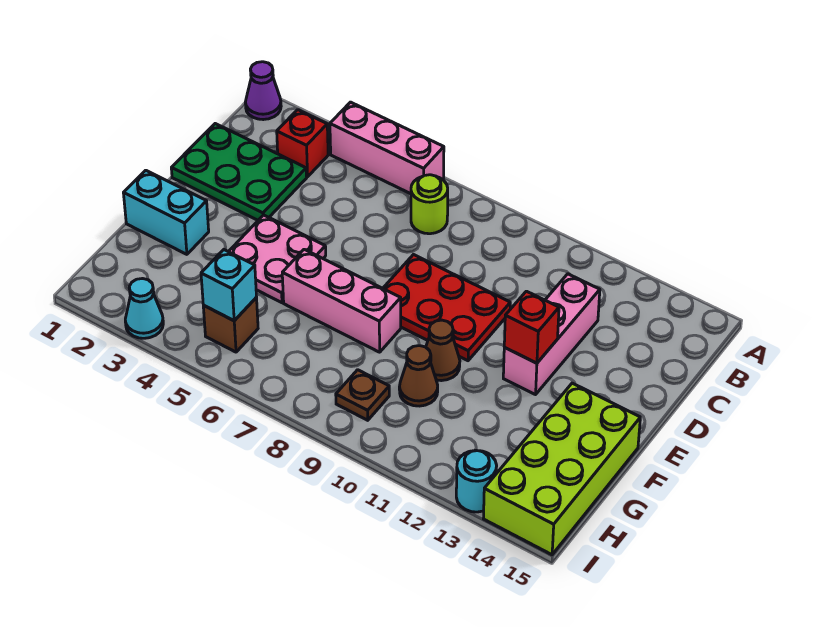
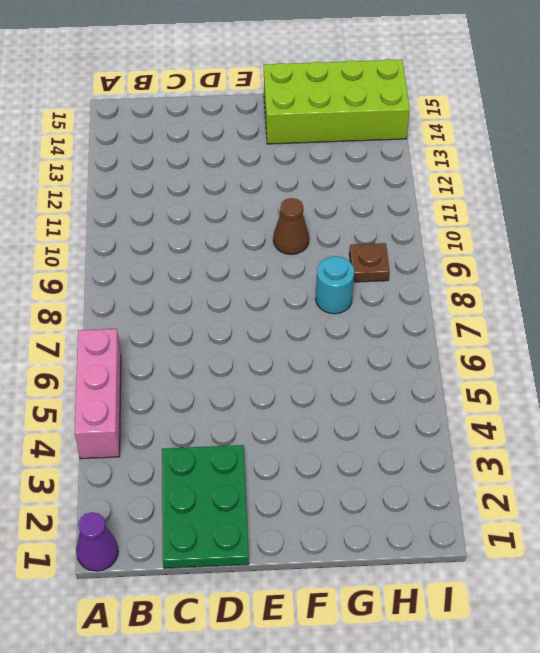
cyan round brick G8 level 1 -> cyan round brick I13 level 1
none -> red brick B3 level 1
none -> lime round brick B7 level 1
none -> pink brick C12:E12 level 1

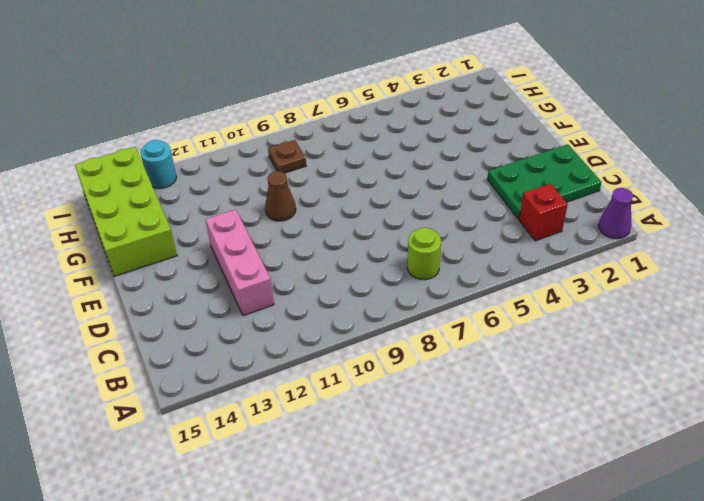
none -> pink brick A4:A6 level 1
none -> red plate D8:E10 level 1
none -> pink plate E4:F5 level 1

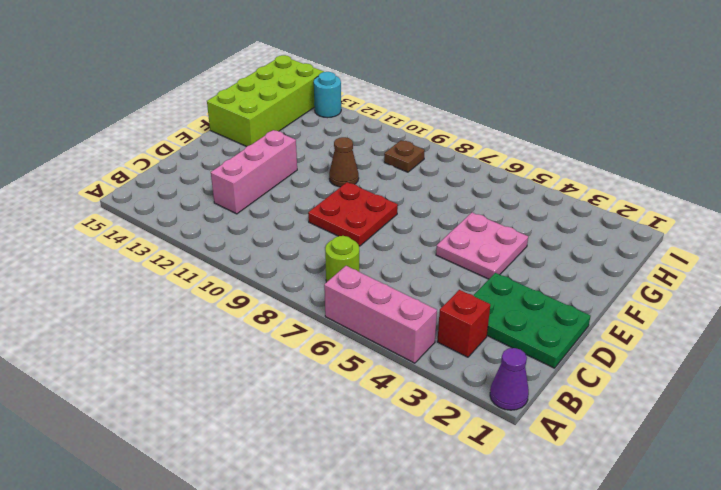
red plate D8:E9 level 1 -> red plate D8:E10 level 1
none -> cyan brick F1:F2 level 1
none -> pink brick F6:F8 level 1
none -> brown cone G10 level 1

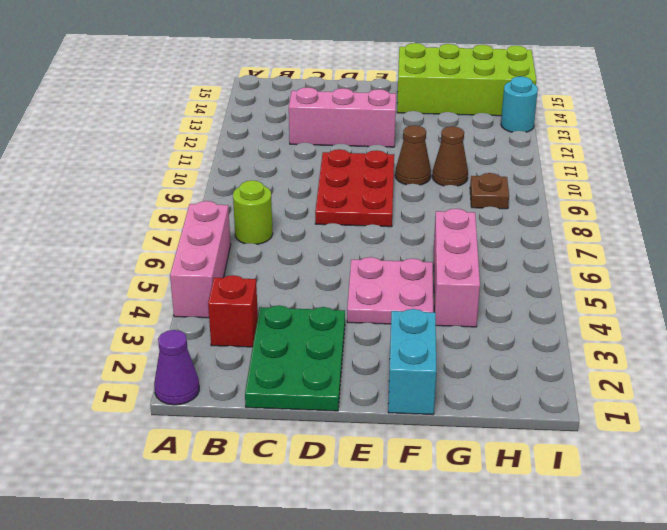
pink brick G4:G6 level 1 -> pink brick F6:F8 level 1
none -> brown brick H5 level 1
none -> cyan cone I3 level 1
none -> red brick E12 level 2

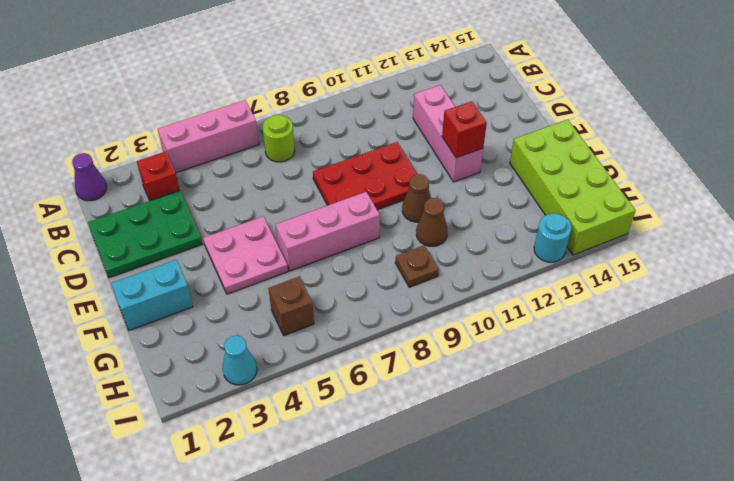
none -> cyan brick H5 level 2

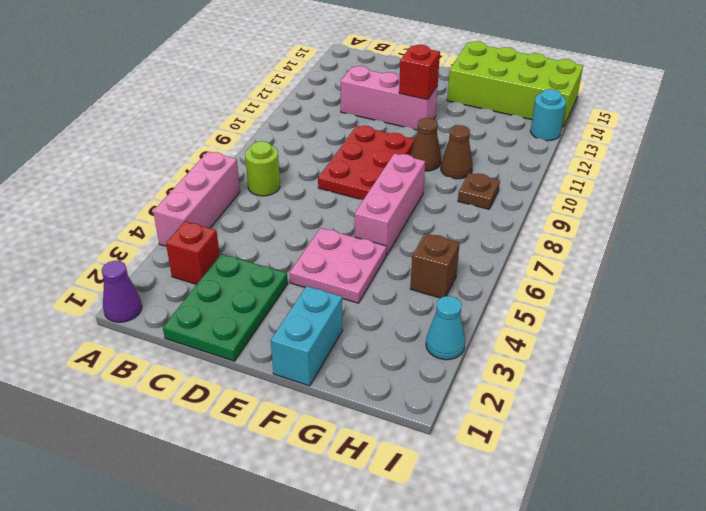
none -> cyan brick H5 level 2

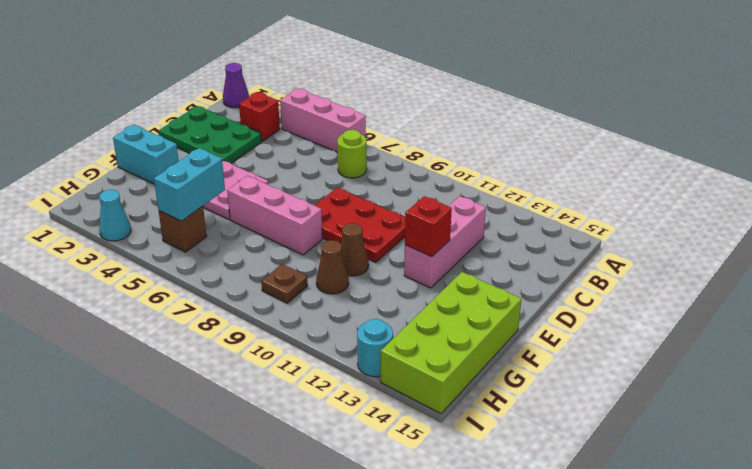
cyan brick G5:H5 level 2 -> cyan brick H5 level 2

